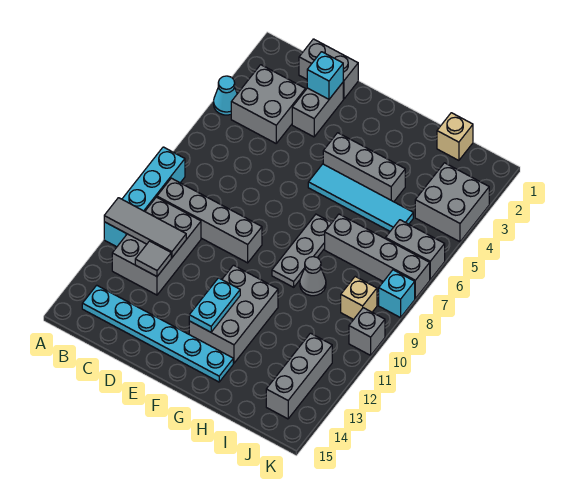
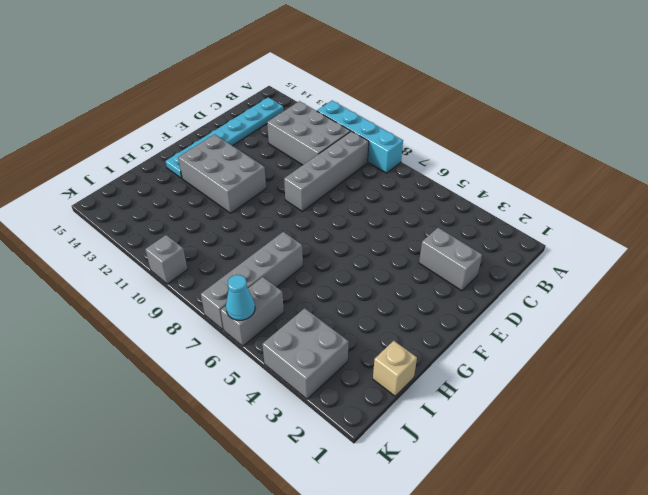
cyan cone K6 level 2 -> cyan cone A4 level 1
none -> grey brick B3:C4 level 1
none -> grey brick C1:D1 level 1
none -> grey brick F4:H4 level 1

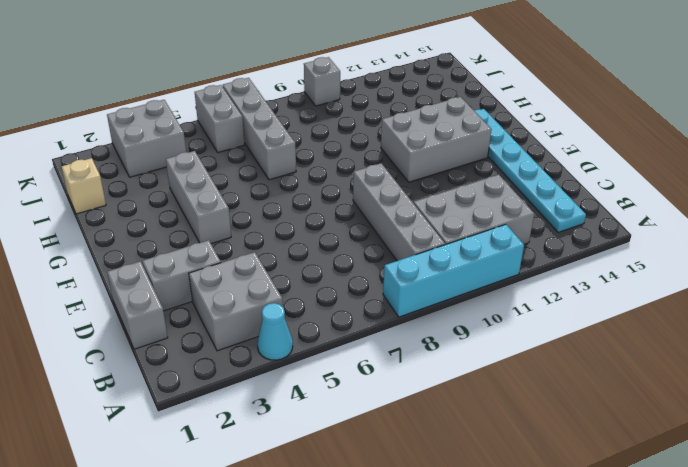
none -> cyan tile F5:I5 level 1
none -> grey plate G7:G9 level 1
none -> grey cone H9 level 1

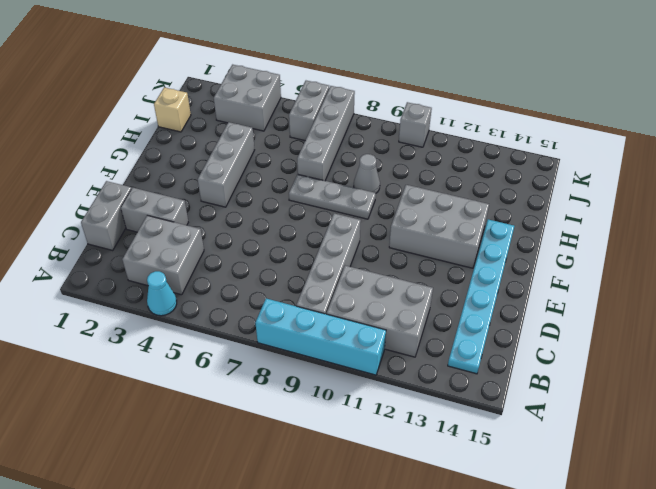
none -> cyan tile F5:I5 level 1
none -> tan brick J9 level 1
none -> grey brick J12:J14 level 1

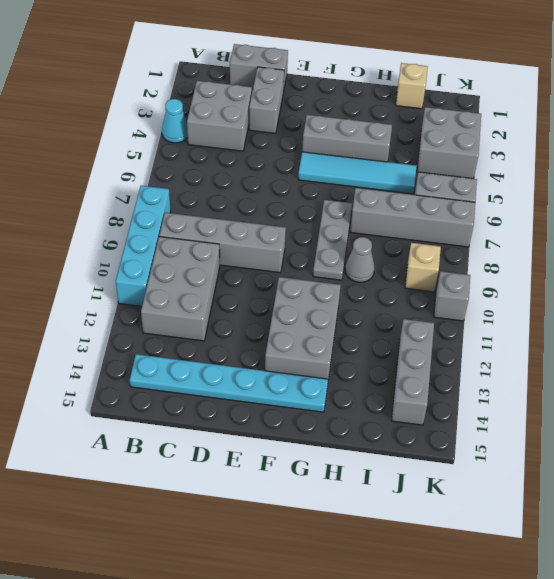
none -> cyan brick K8 level 1
none -> grey tile A11:C11 level 2
none -> grey tile C12 level 2

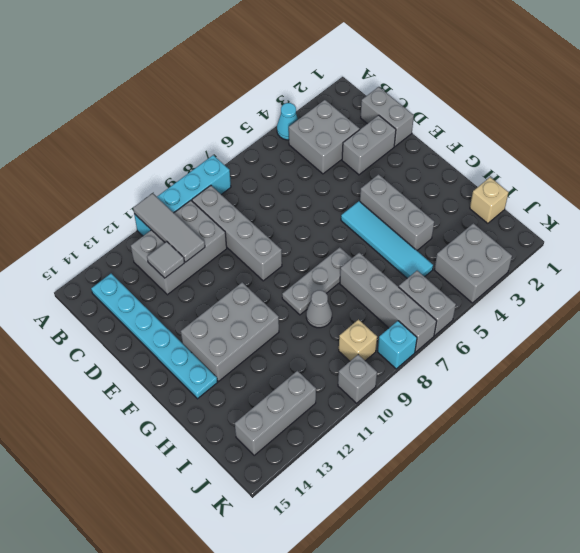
none -> cyan brick D2 level 2
none -> cyan plate F12:F13 level 2

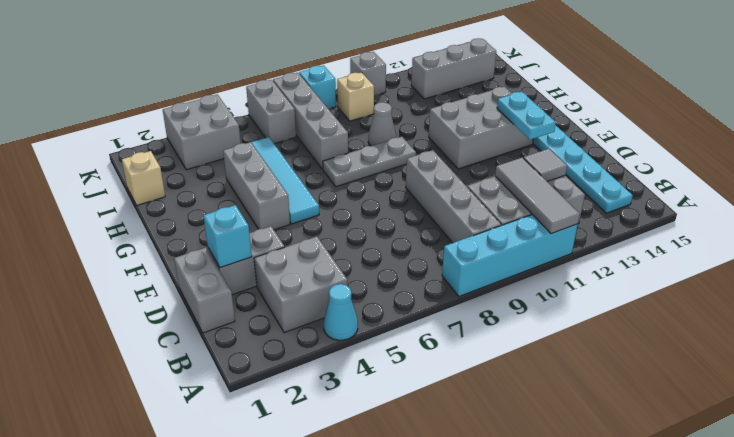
cyan plate E13:F13 level 2 -> cyan plate F12:F13 level 2

